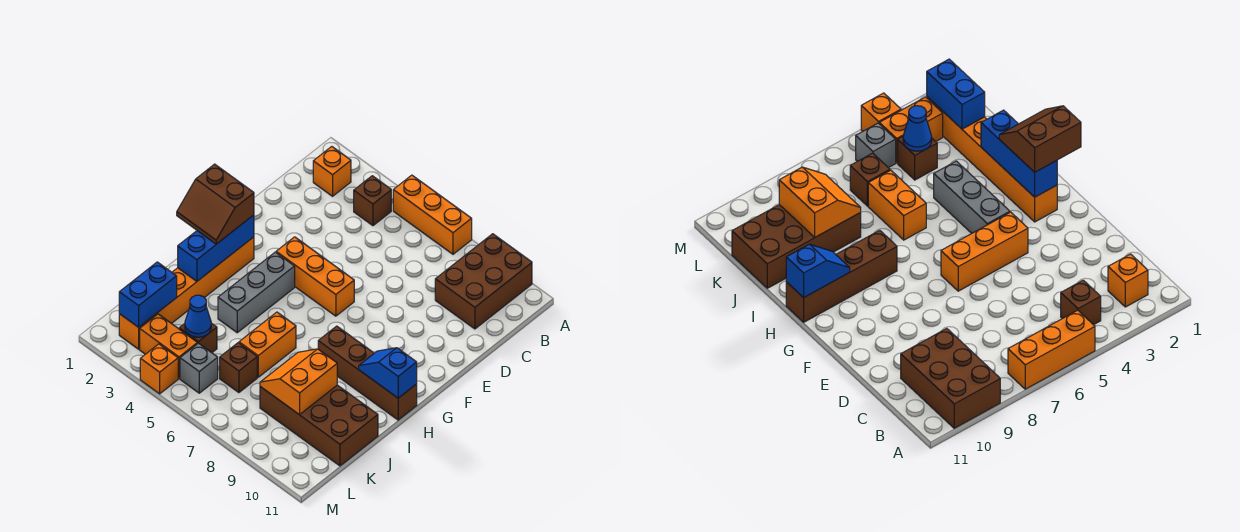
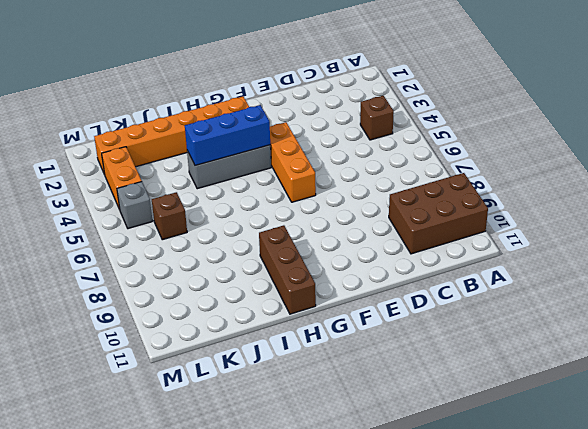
blue brick G4:I4 level 2 -> blue brick G2:I2 level 2
brown brick H9:H11 level 1 -> brown brick H8:H11 level 1
none -> orange brick A5:A7 level 1
none -> orange brick B2 level 1
none -> orange brick I6:J6 level 1

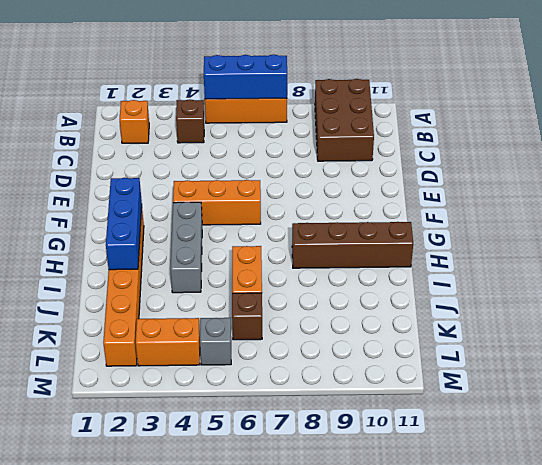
blue brick A5:A7 level 2 -> none
none -> brown brick J8:K11 level 1
none -> brown brick K4 level 1
none -> orange brick M4 level 1

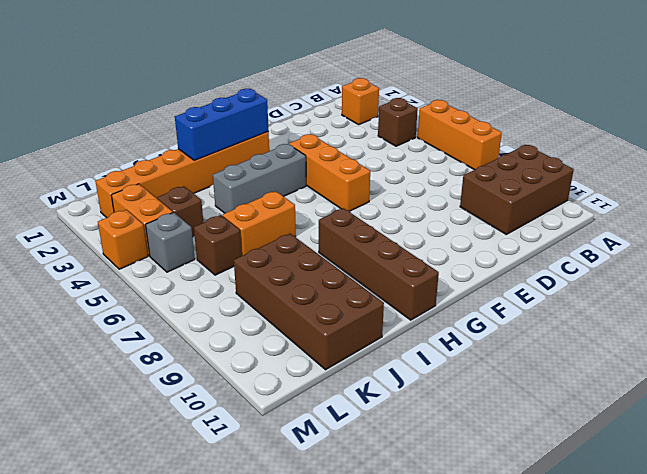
none -> blue slope H10:H11 level 2 top 11
none -> orange slope J8:K9 level 2 top 9
none -> blue brick K2:L2 level 2

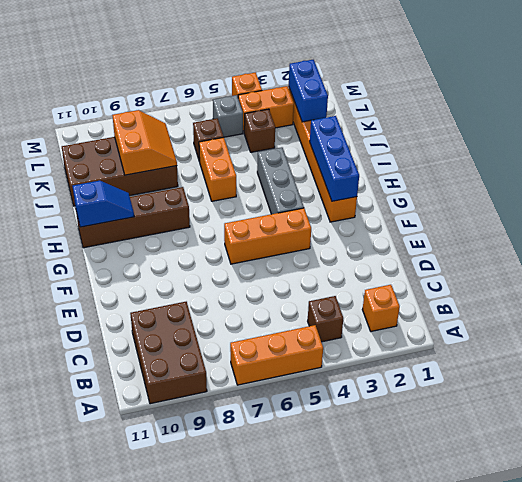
none -> blue cone K4 level 2
none -> brown slope G1:H2 level 3 top G

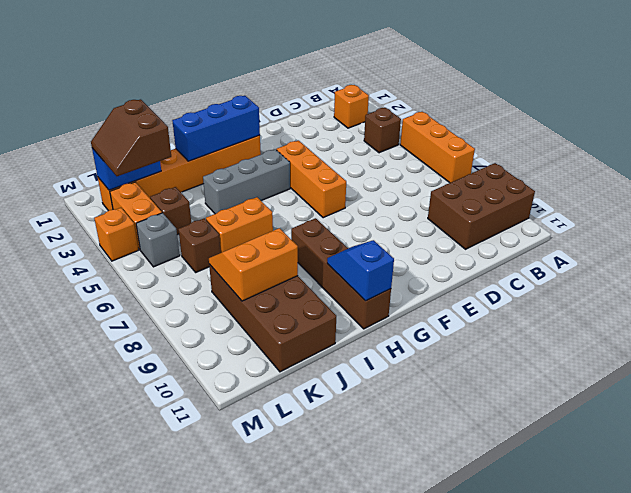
brown slope K2:L3 level 3 top K -> brown slope G1:H2 level 3 top G
none -> blue cone K4 level 2

